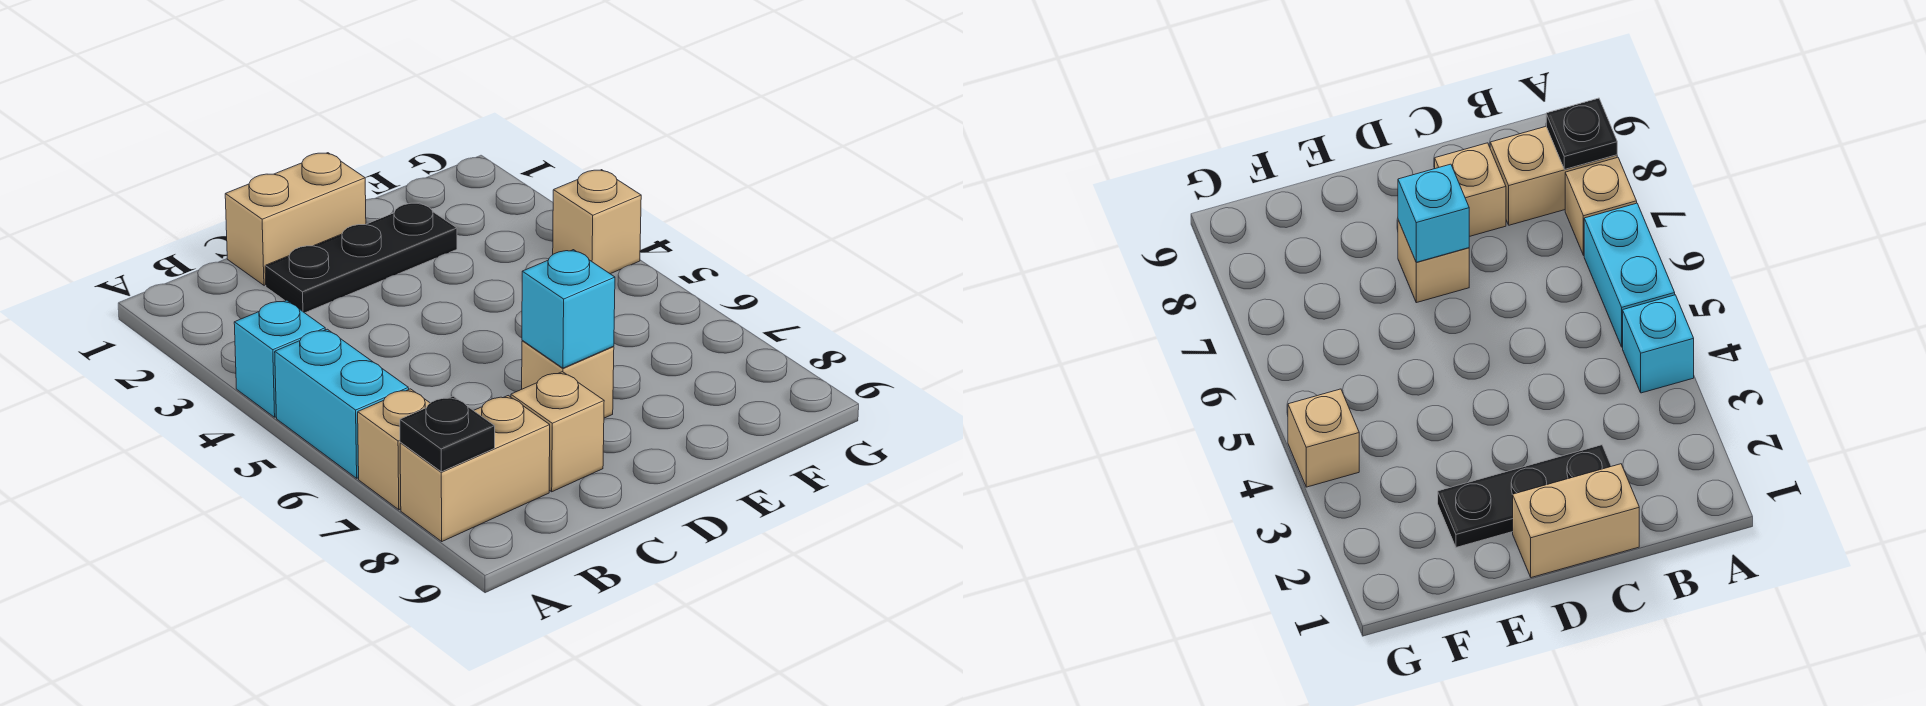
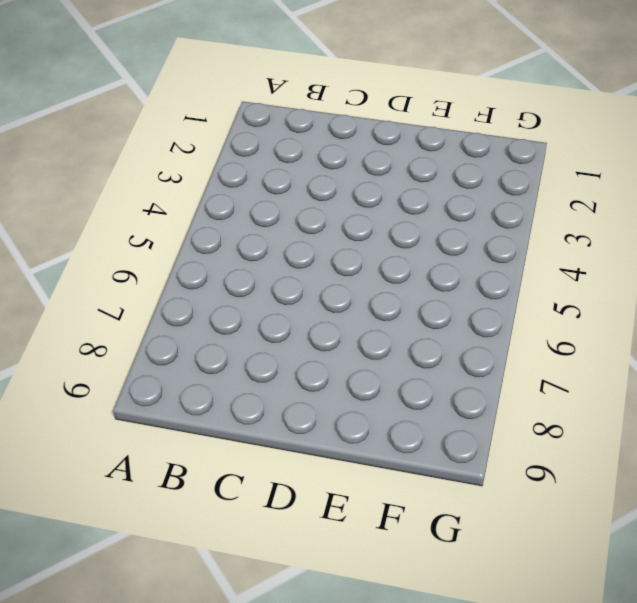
none -> cyan brick A4 level 1
none -> cyan brick A5:A6 level 1

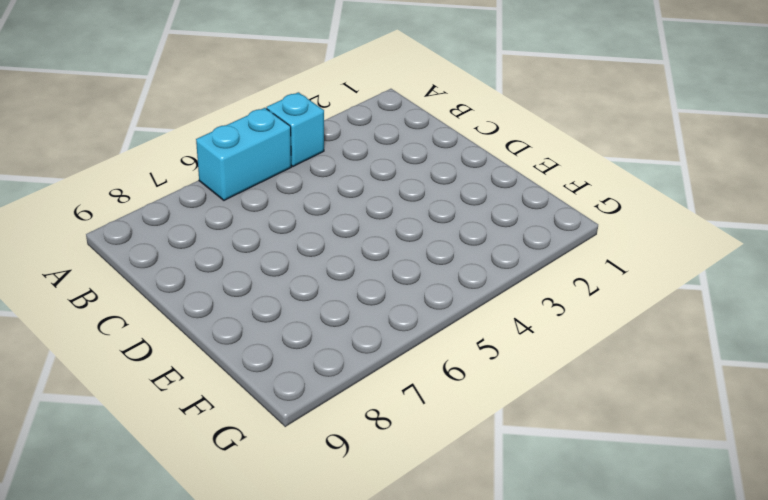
none -> tan brick A7 level 1
none -> tan brick A8:B8 level 1

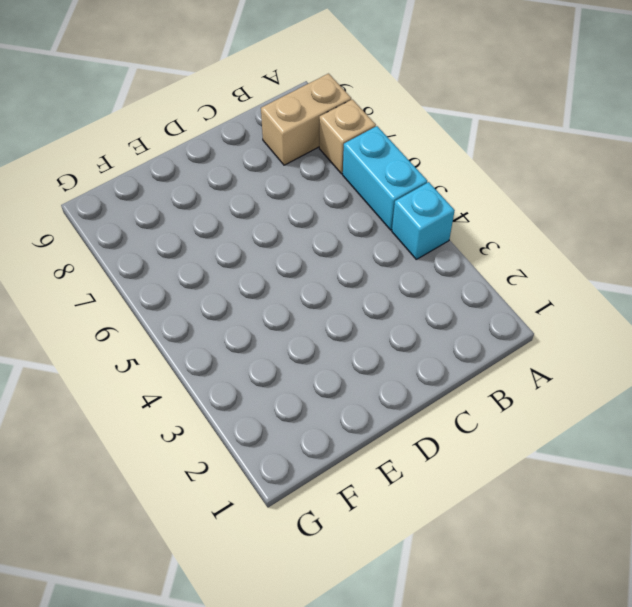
none -> tan brick C1:D1 level 1
none -> black plate C2:E2 level 1

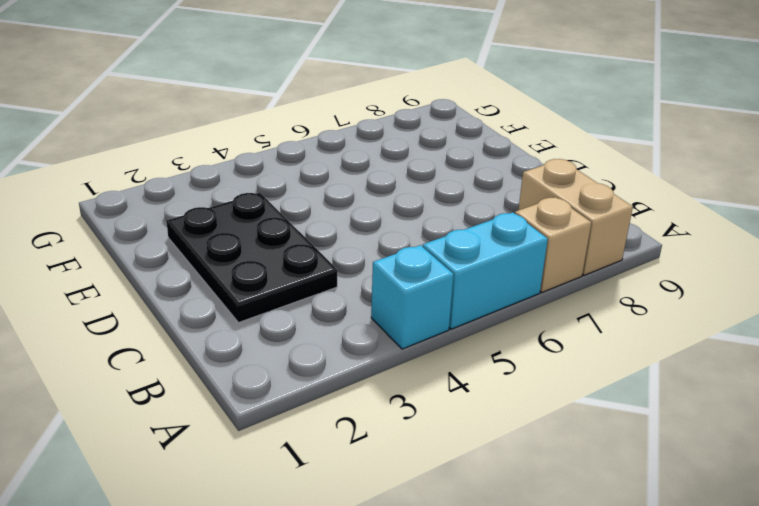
black plate C2:E3 level 1 -> black plate C2:E2 level 1
none -> tan brick C1:D1 level 1
none -> tan brick C8 level 1

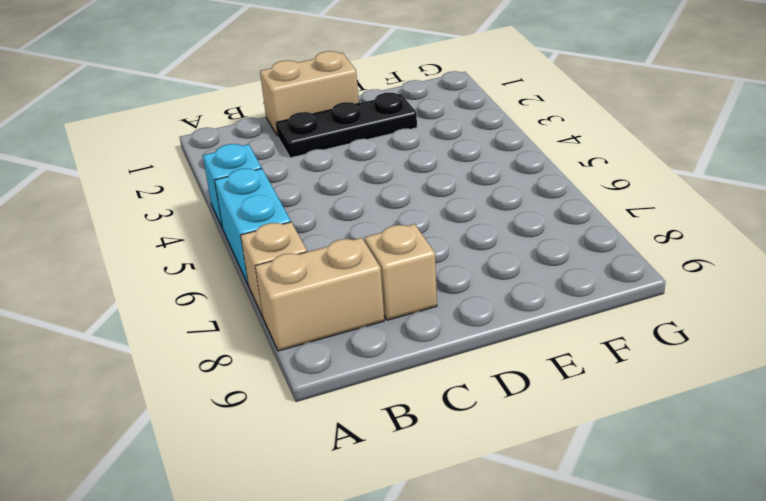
none -> tan brick D7 level 1
none -> tan brick G4 level 1

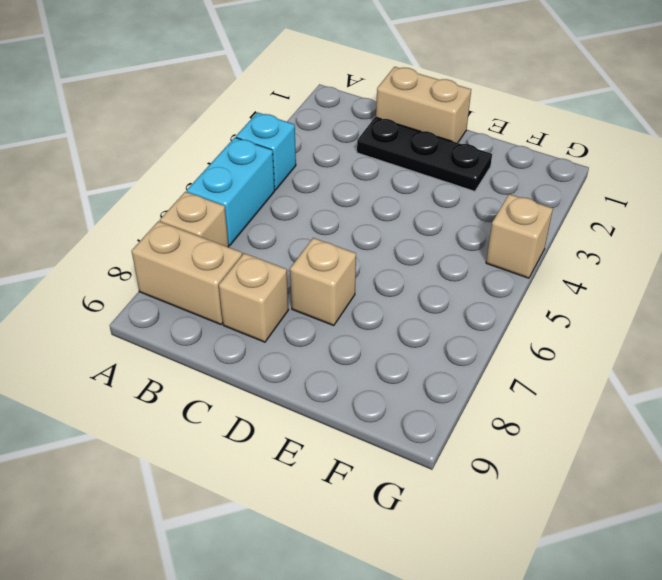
none -> black plate A8 level 2
none -> cyan brick D7 level 2

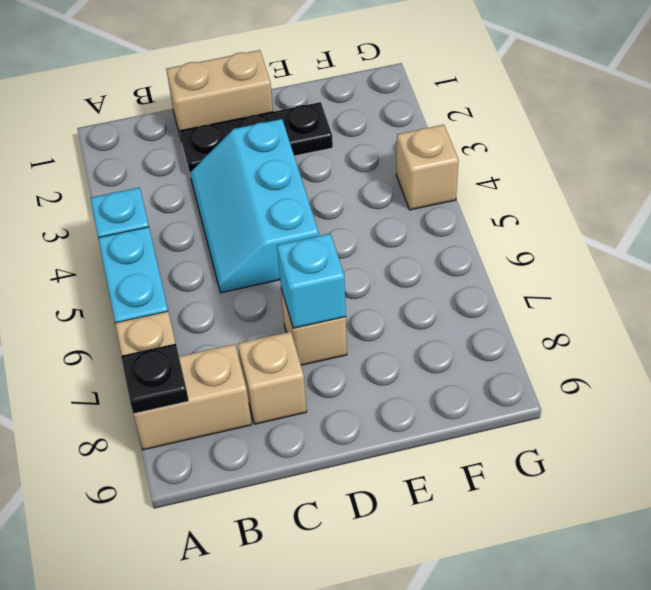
cyan slope C3:D5 level 1 top D -> none

